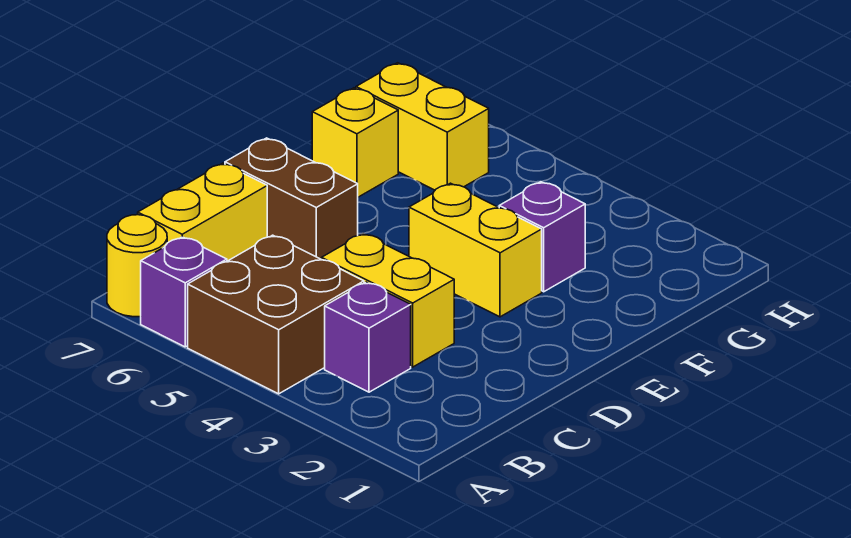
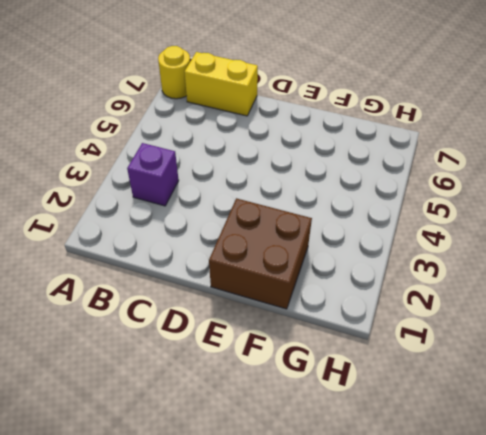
brown brick E1:F2 level 1 -> brown brick A4:B5 level 1
none -> purple brick A6 level 1
none -> yellow brick C3:C4 level 1

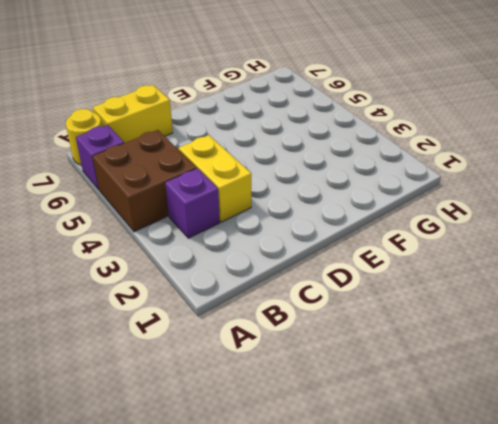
none -> brown brick D6:D7 level 1
none -> yellow brick E3:E4 level 1

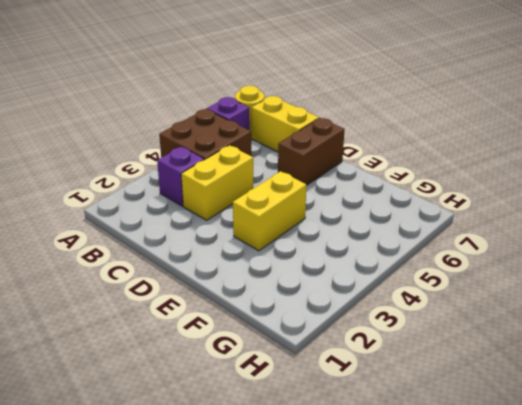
none -> purple brick F3 level 1
none -> yellow brick F7 level 1

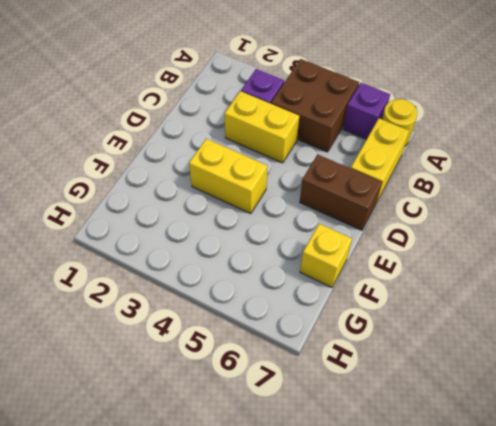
none -> purple brick F3 level 1
none -> yellow brick G6:G7 level 1

